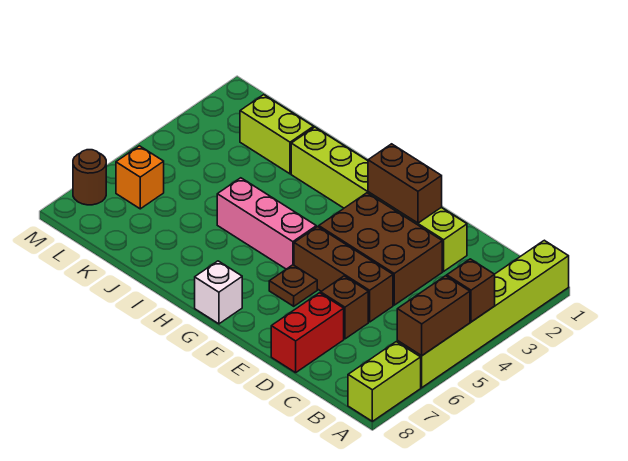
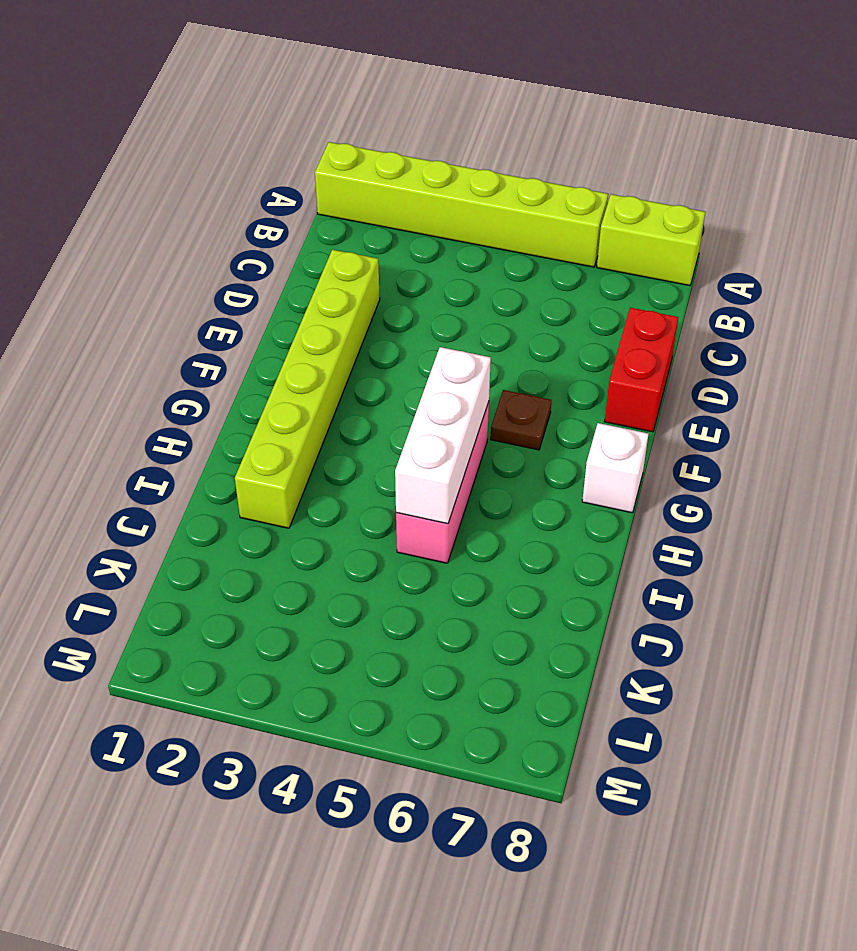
red brick D8:E8 level 1 -> red brick D7:D8 level 1
white brick G5:I5 level 2 -> none
none -> brown brick D3:F4 level 1
none -> brown brick D5:F5 level 1
none -> brown brick D6 level 1

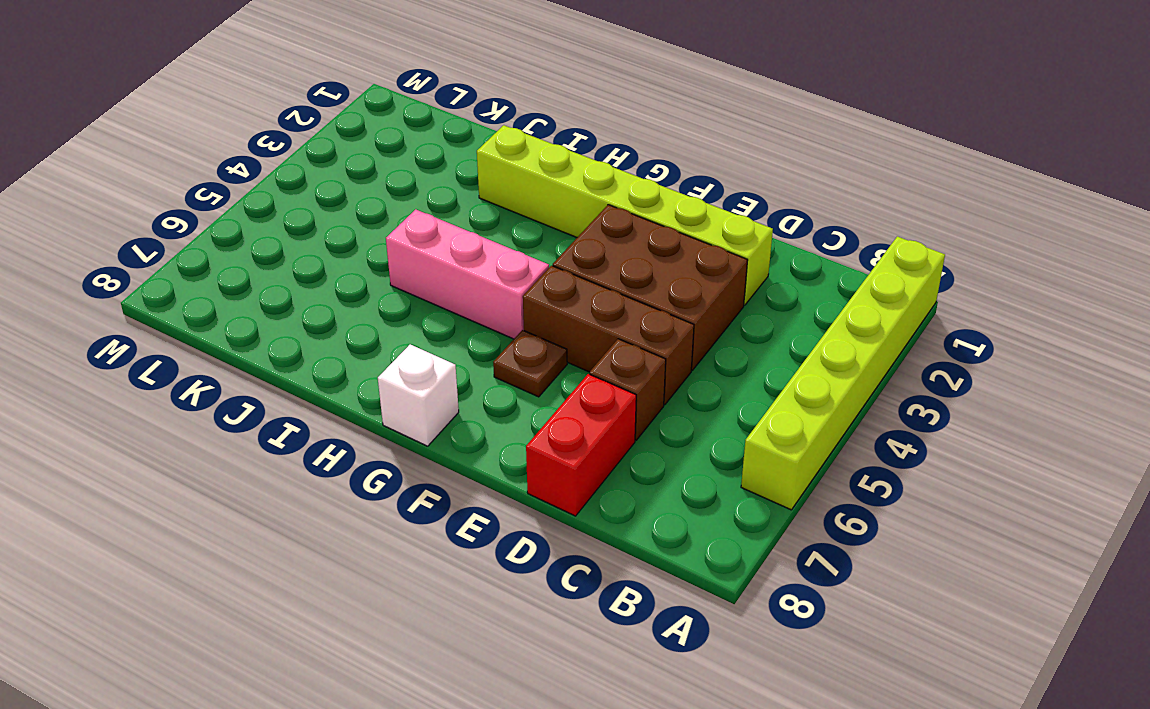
none -> lime brick A7:A8 level 1
none -> lime brick J2:K2 level 1
none -> orange brick L6 level 1

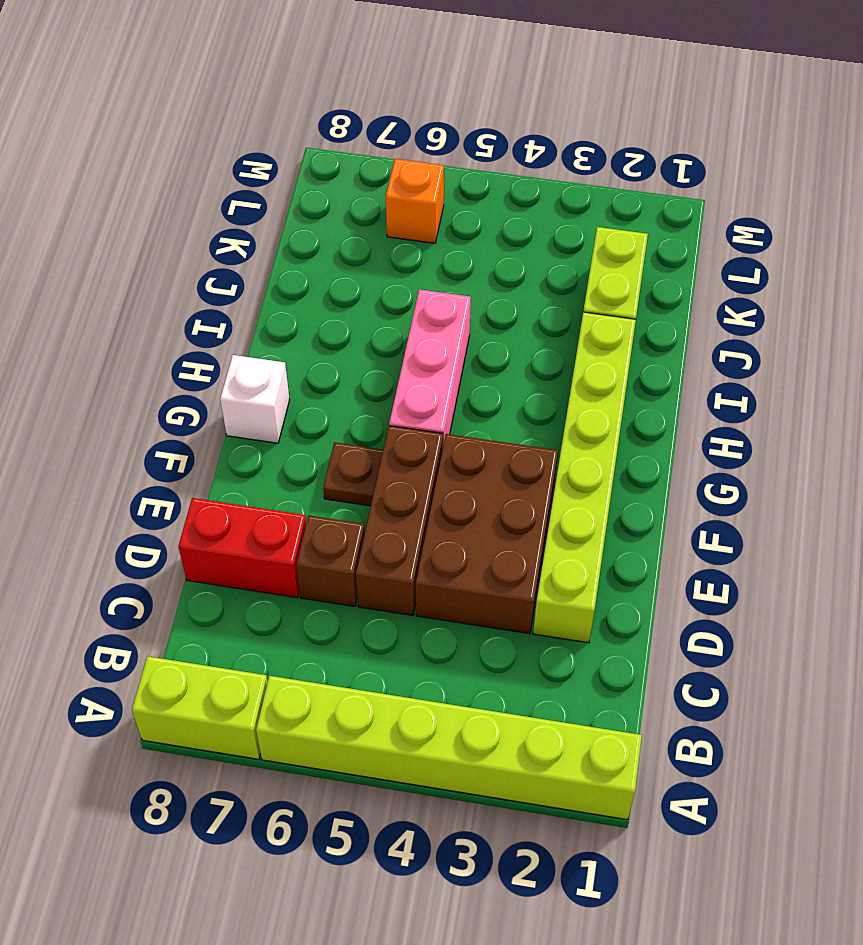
none -> brown round brick M7 level 1
none -> brown brick A4 level 2
none -> brown brick A5:A6 level 2

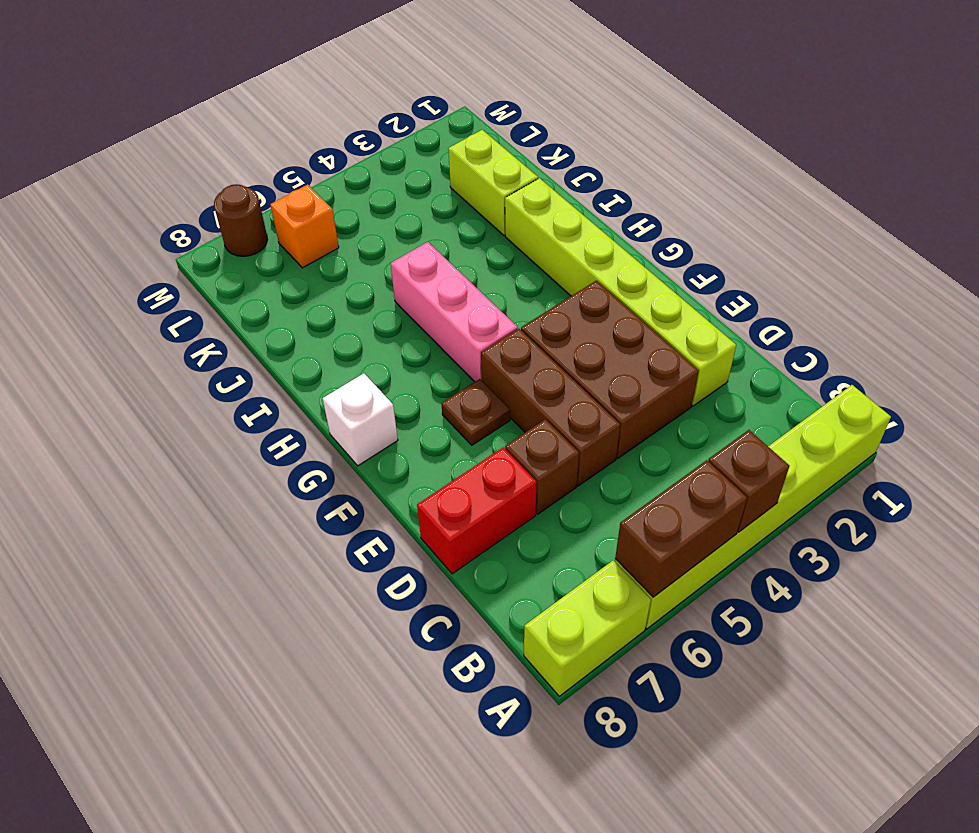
none -> brown brick E2:F2 level 2

